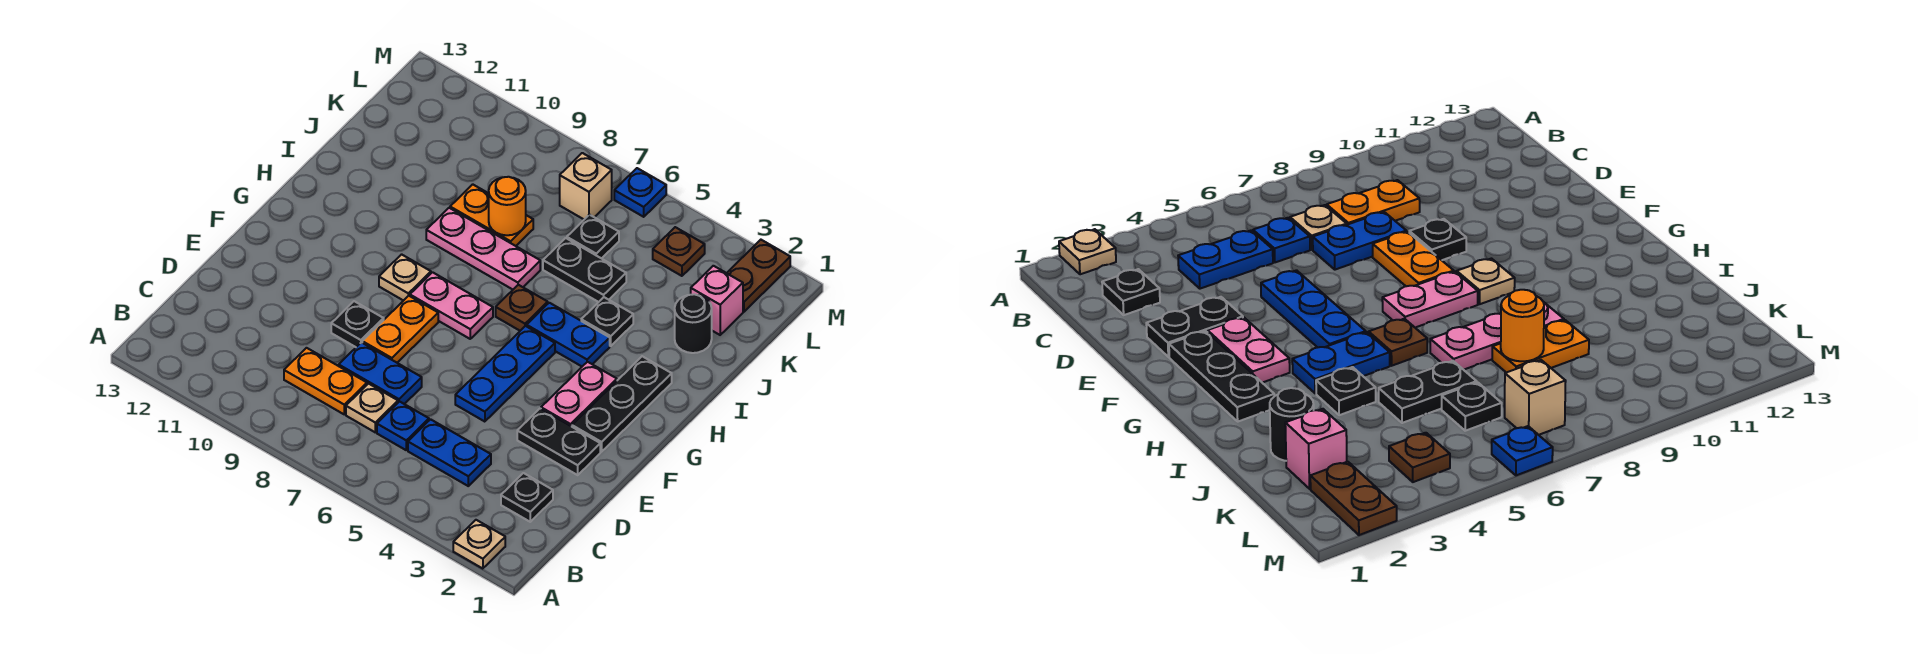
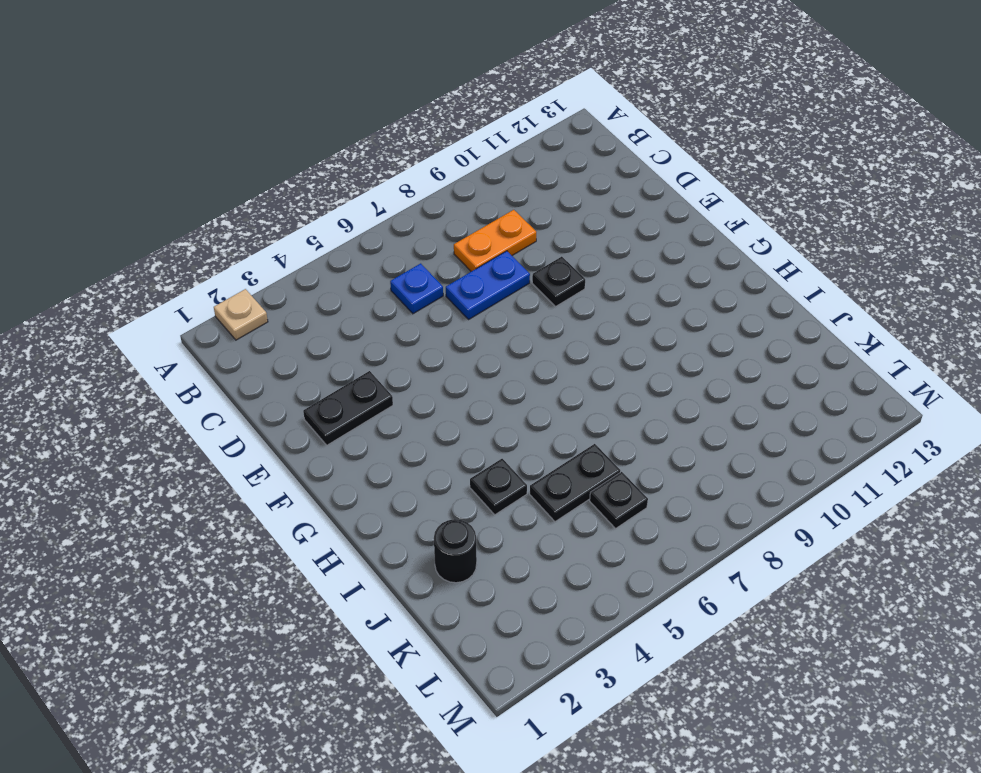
none -> black plate C2 level 1
none -> blue plate C4:C5 level 1
none -> tan plate C7 level 1

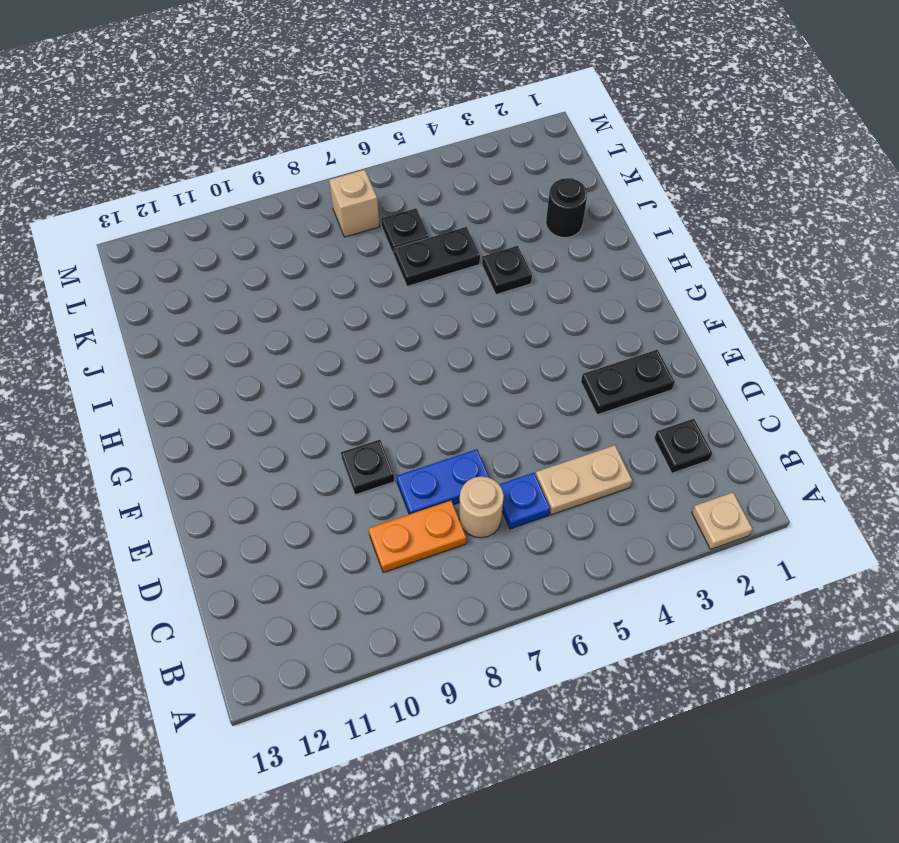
tan plate C4:C5 level 1 -> blue plate C4:C5 level 1
tan round brick C7 level 1 -> tan plate C7 level 1
none -> blue plate E5:G5 level 1
none -> orange plate E8:F8 level 1
none -> black plate F2:H2 level 1

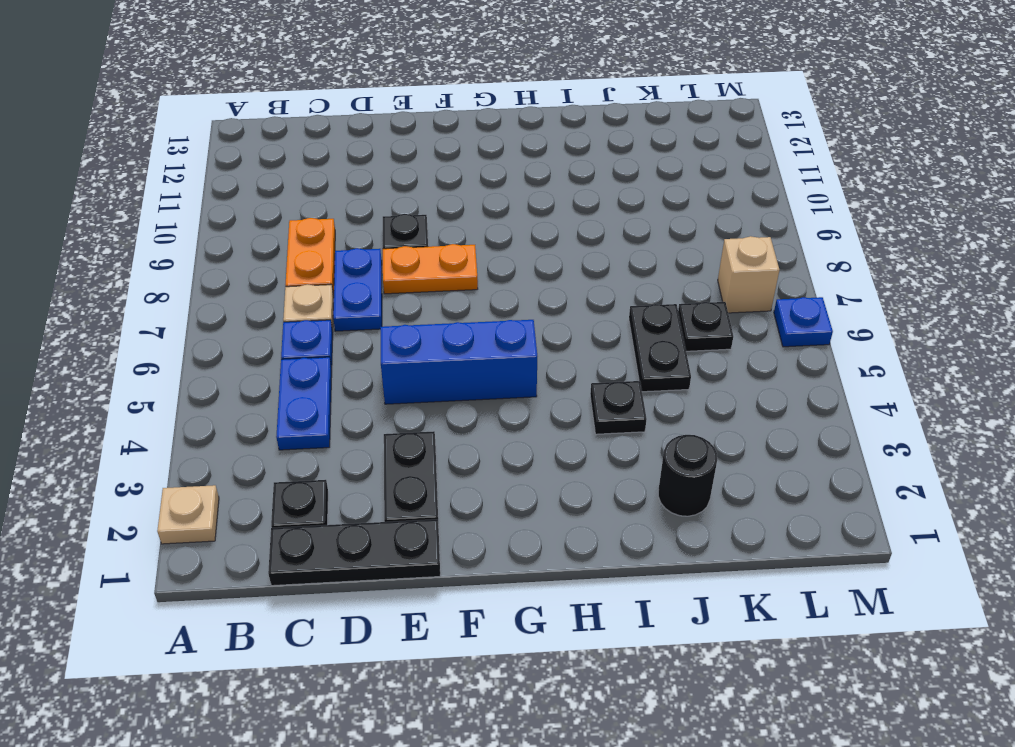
black plate C1:E1 level 1 -> black plate F2:H2 level 1
blue brick E5:G5 level 1 -> blue plate E5:G5 level 1
none -> pink plate F3:G3 level 1
none -> pink plate G7:G8 level 1
none -> tan plate G9 level 1

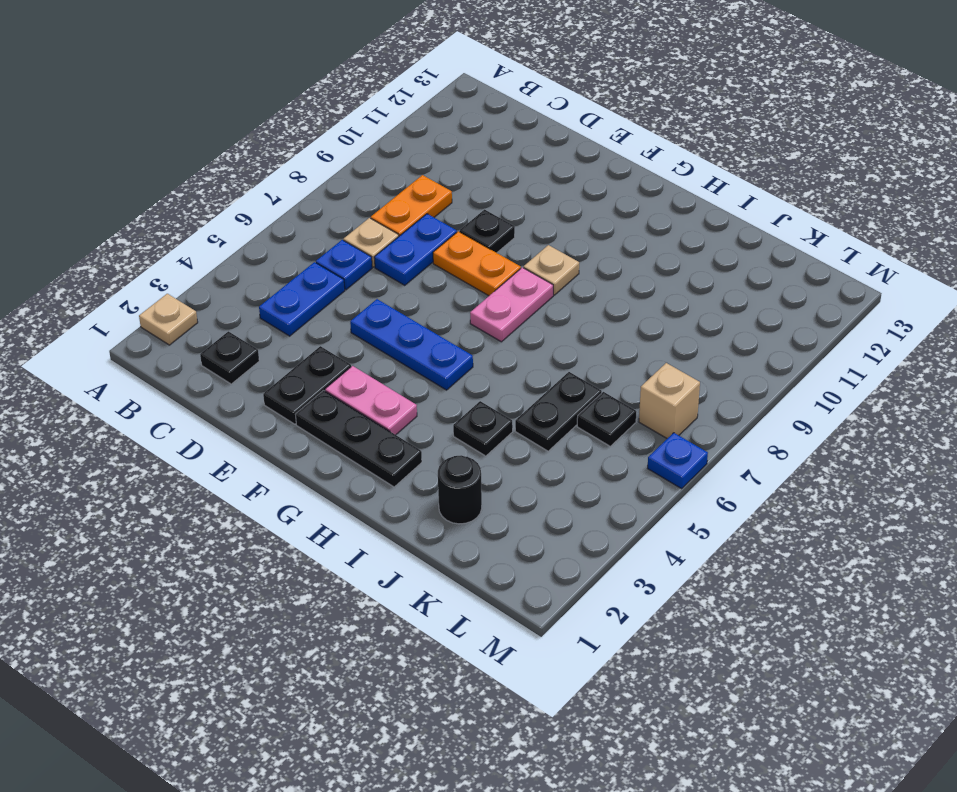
none -> blue plate H4:H5 level 1
none -> brown plate H6 level 1
none -> pink plate I7:I9 level 1

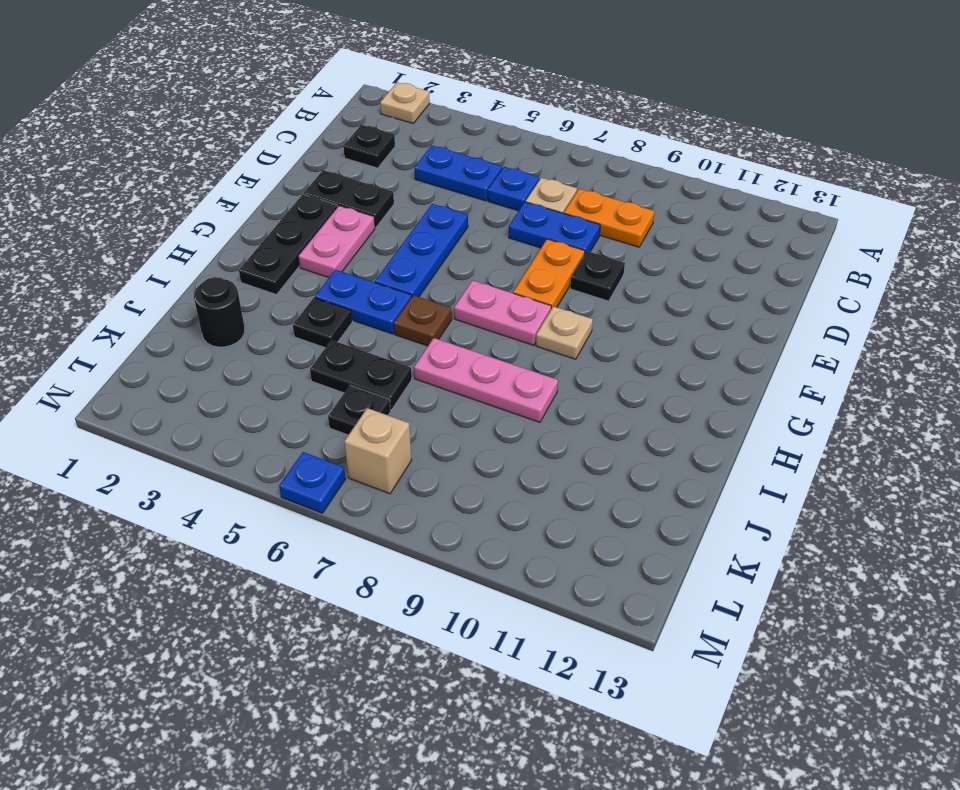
none -> orange plate J8:J9 level 1
none -> pink brick K2 level 1
none -> brown plate L2:M2 level 1

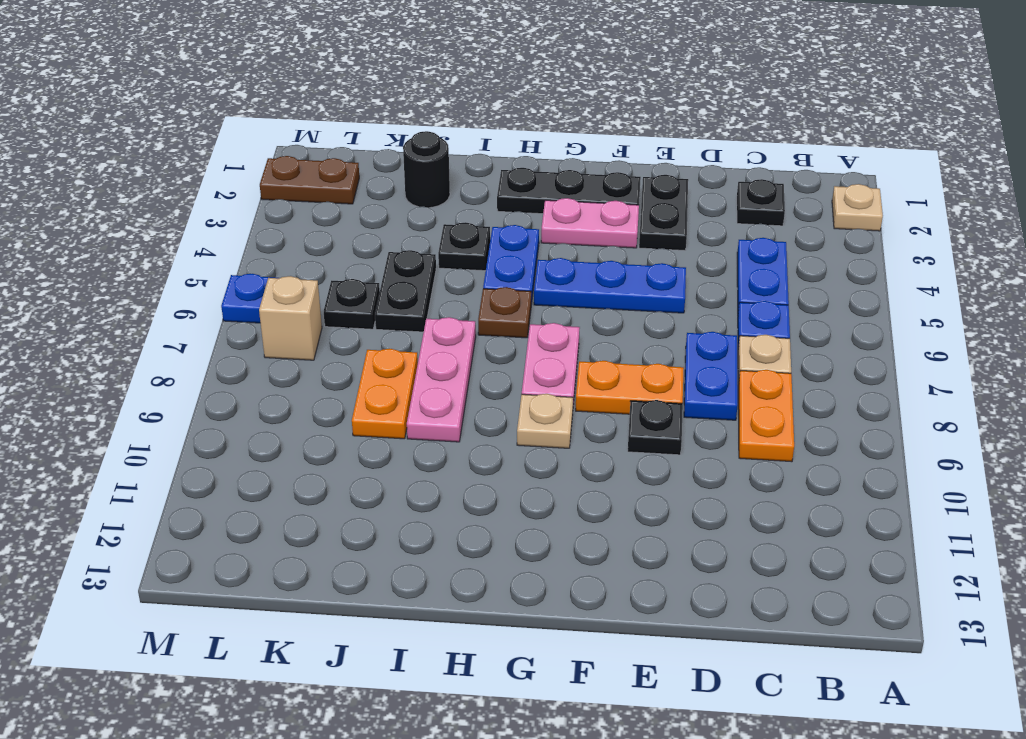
none -> pink brick K2 level 1
none -> brown plate L4 level 1
none -> orange round brick J8 level 2

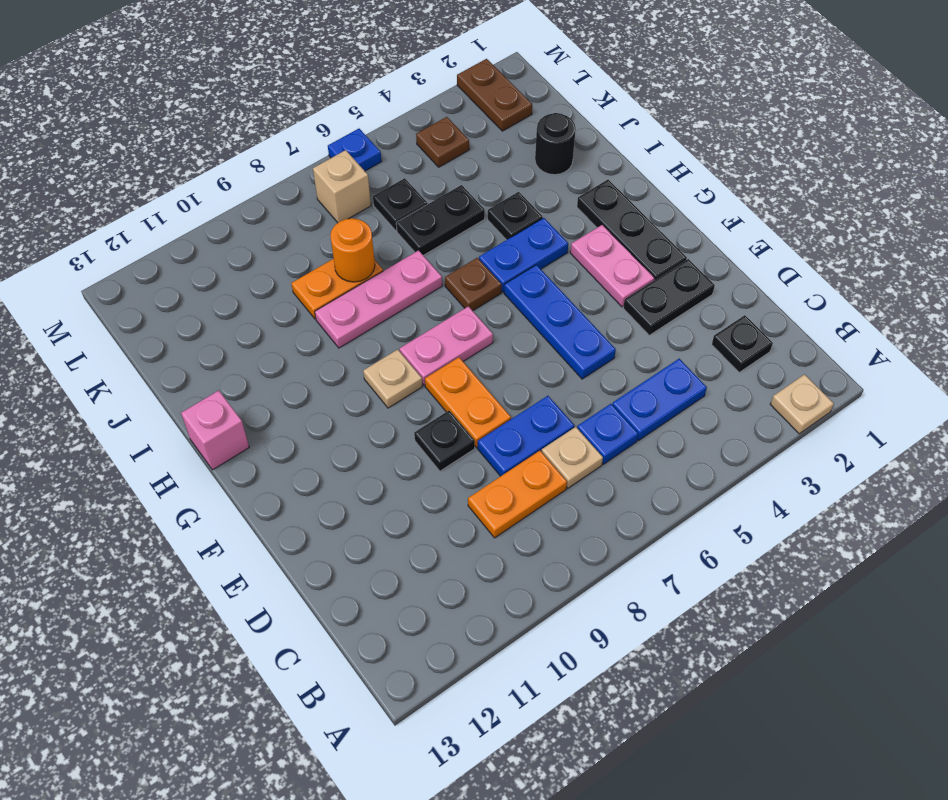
pink brick H13 level 1 -> pink brick K2 level 1

